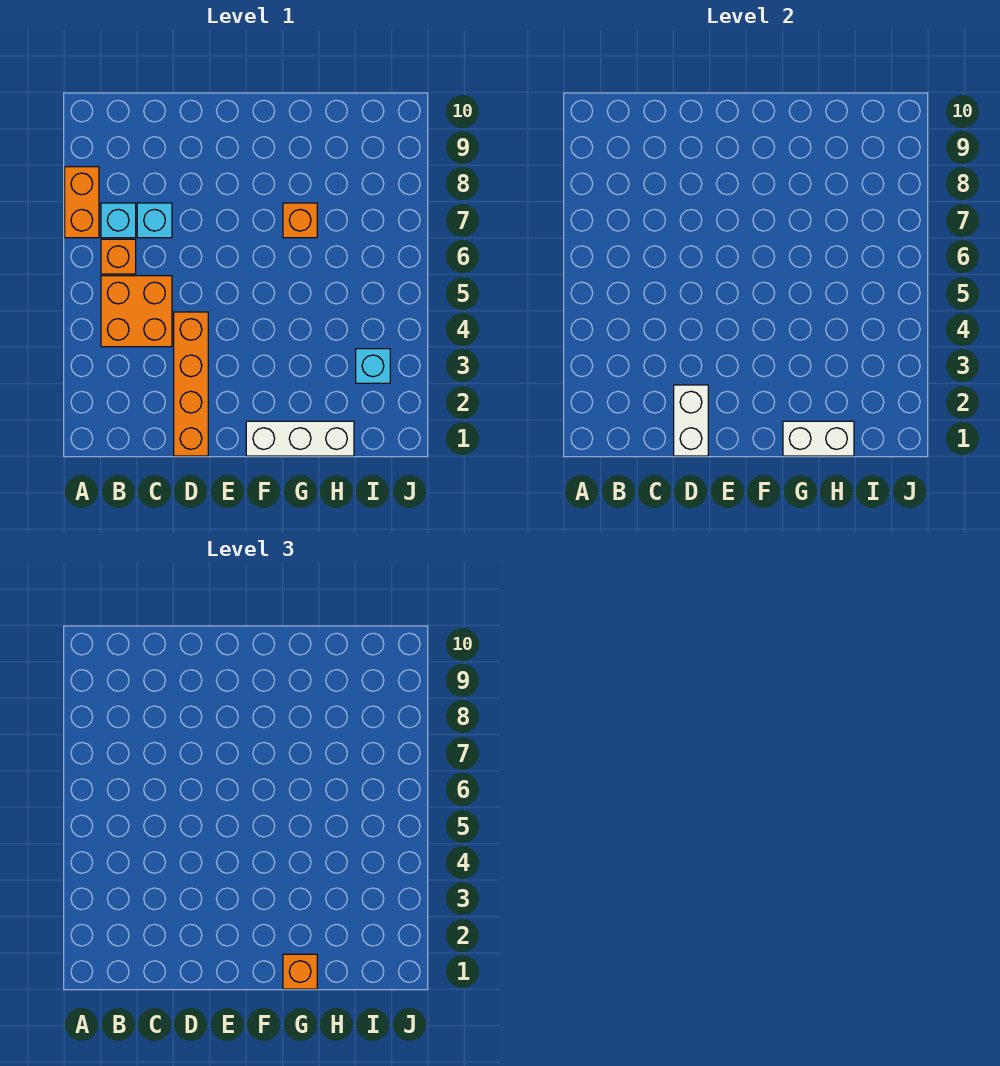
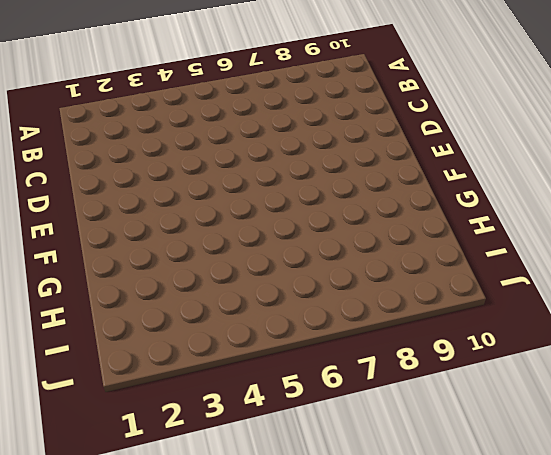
none -> orange brick A7:A8 level 1
none -> orange brick B4:C5 level 1
none -> orange brick B6 level 1

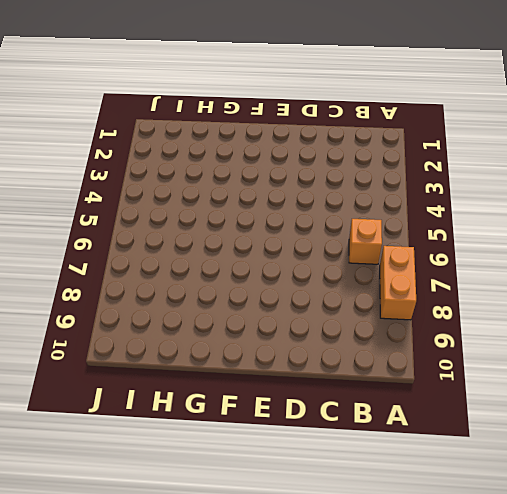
none -> orange brick B4:C5 level 1
none -> cyan brick B7 level 1
none -> cyan brick C7 level 1

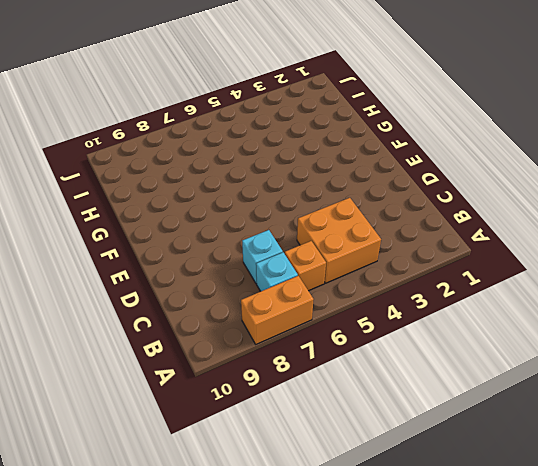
none -> orange brick D1:D4 level 1
none -> white brick F1:H1 level 1
none -> orange brick G7 level 1

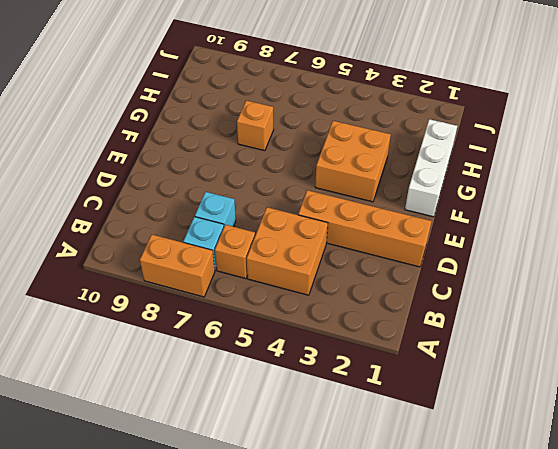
orange brick F3:G4 level 1 -> none
none -> cyan brick I3 level 1
none -> white brick D1:D2 level 2
none -> white brick G1:H1 level 2

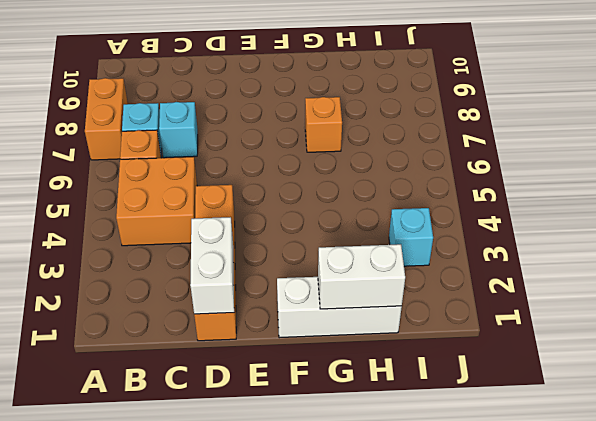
none -> orange brick G1 level 3

